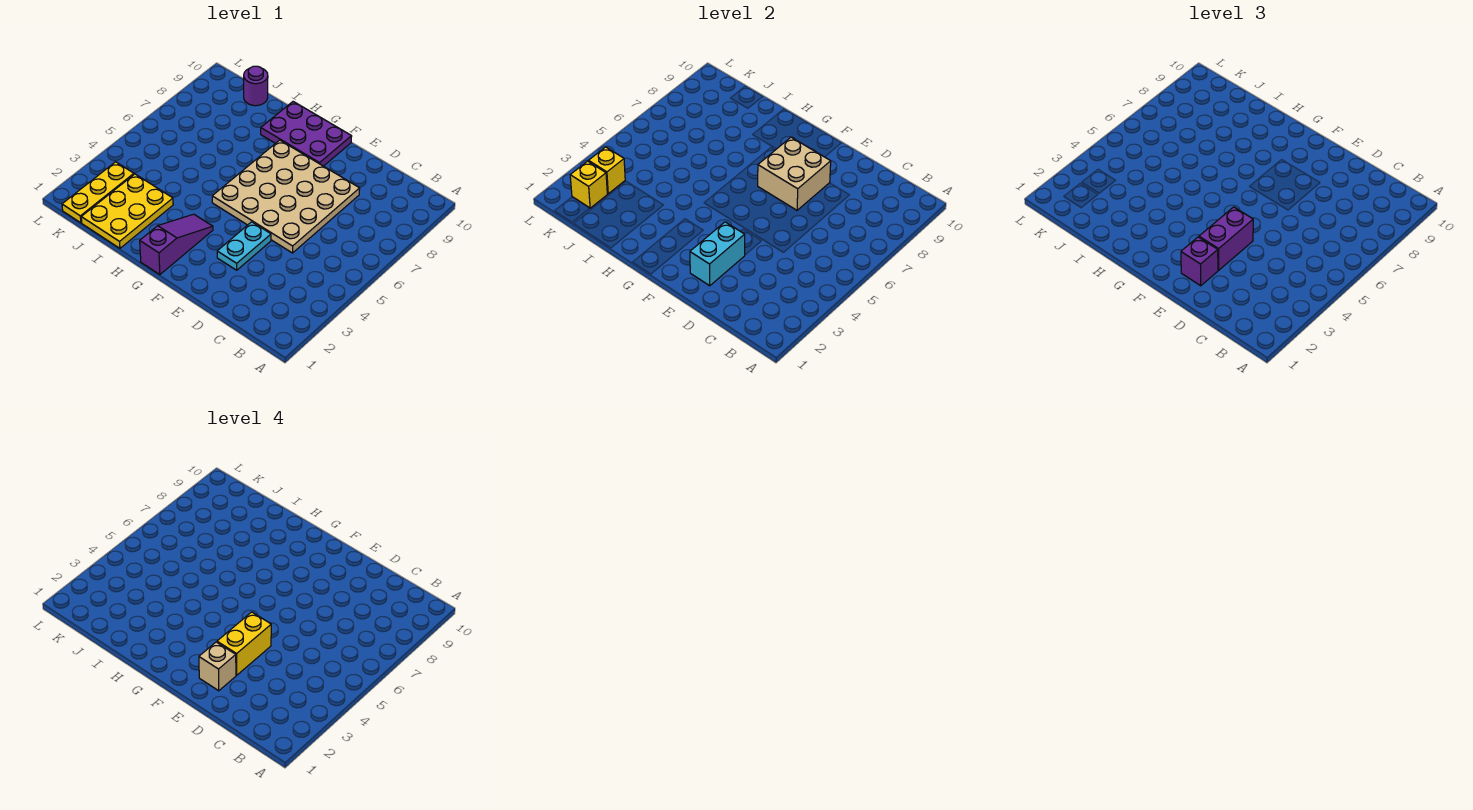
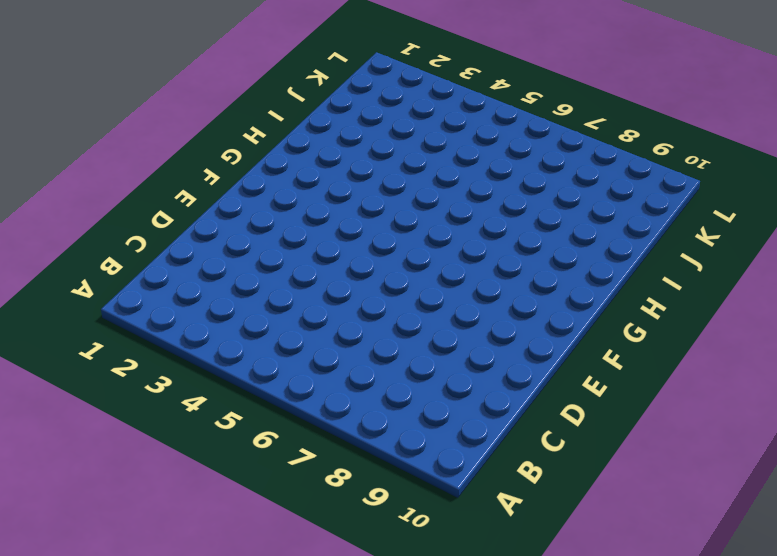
none -> tan plate D5:G8 level 1
none -> cyan plate E3:E4 level 1
none -> purple plate F9:H10 level 1

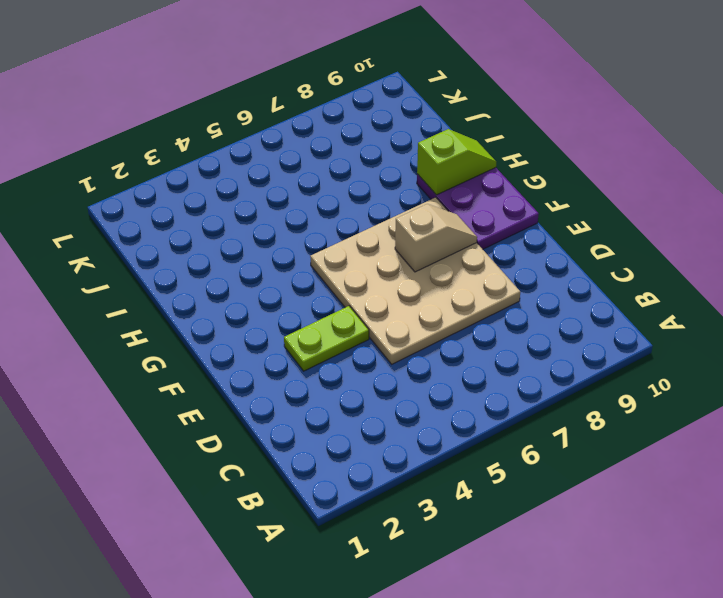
lime plate E3:E4 level 1 -> cyan plate E3:E4 level 1
tan slope F7:F8 level 2 top 7 -> tan brick E7:F8 level 2
lime slope H9:H10 level 2 top 9 -> none
none -> purple slope G1:G3 level 1 top 1
none -> yellow plate I1:J3 level 1
none -> purple round brick J10 level 1

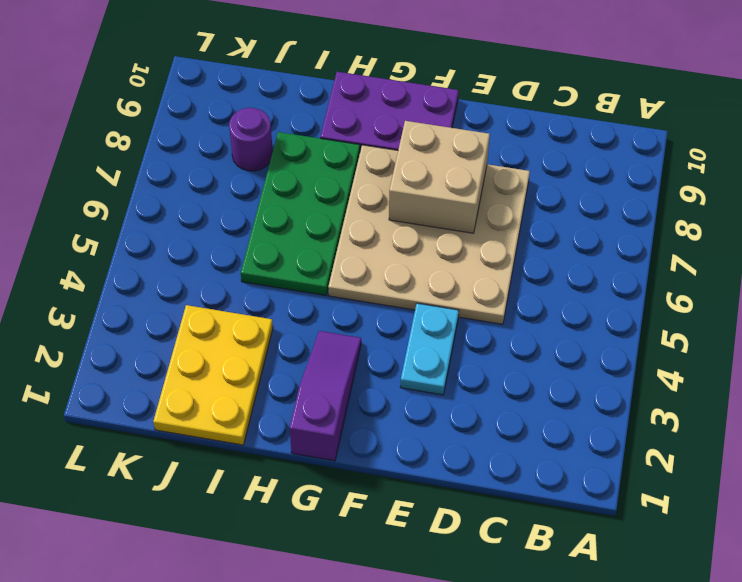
green plate H5:I8 level 1 -> none
purple round brick J8 level 1 -> purple round brick J10 level 1
none -> yellow plate K1:K3 level 1
none -> cyan brick E2:E3 level 2
none -> yellow brick K2 level 2

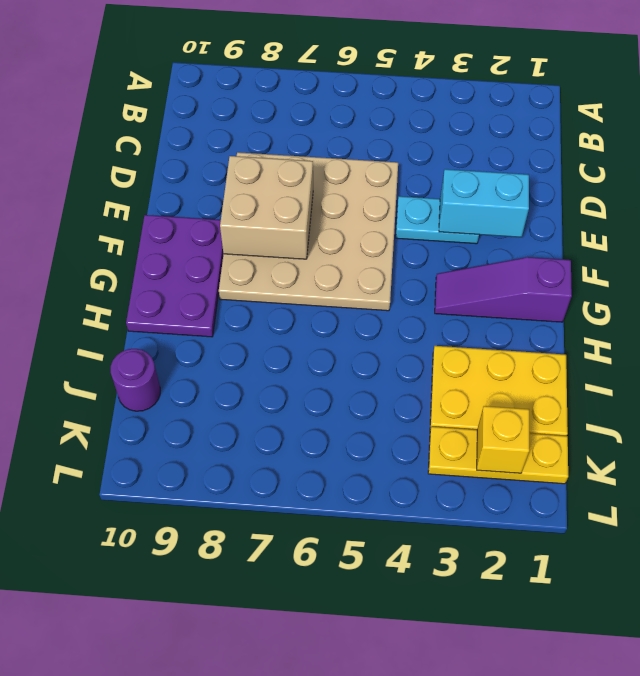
none -> yellow brick K3 level 2
none -> purple brick E2 level 3
none -> purple brick E3:E4 level 3

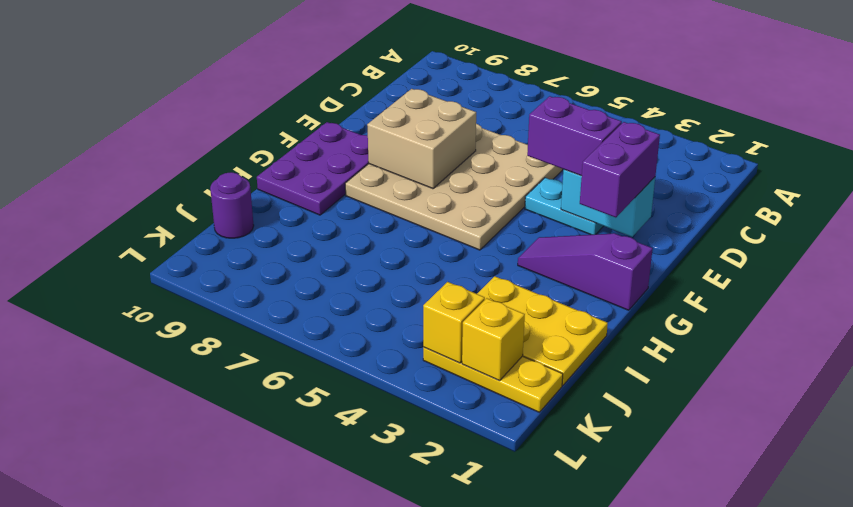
purple brick E2:F2 level 3 -> purple brick E2 level 3
none -> tan brick E2 level 4
none -> yellow brick E3:E4 level 4

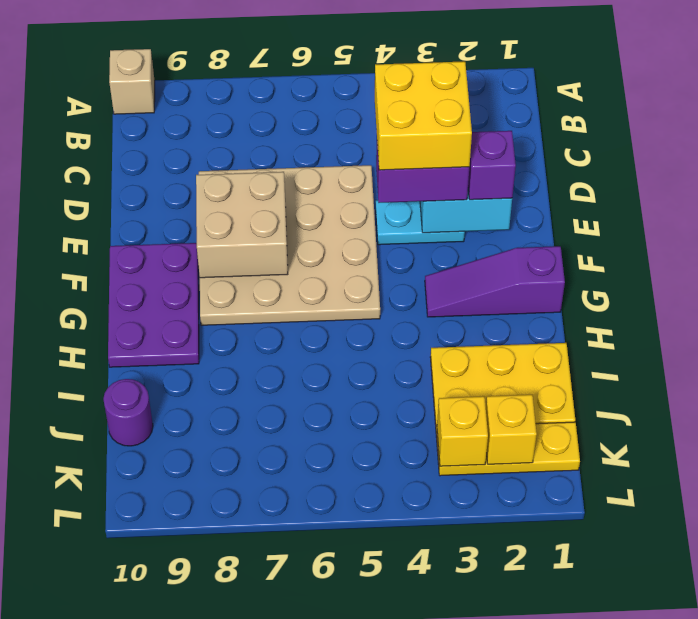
tan brick A10 level 1 -> tan brick E2 level 4
yellow brick D3:E4 level 4 -> yellow brick E3:E4 level 4

